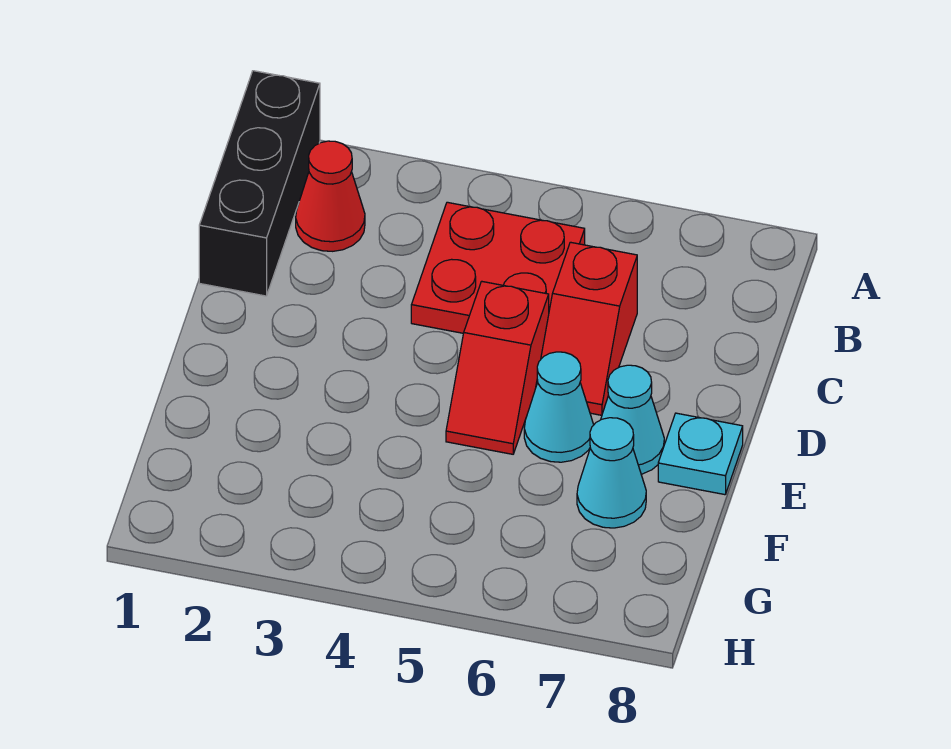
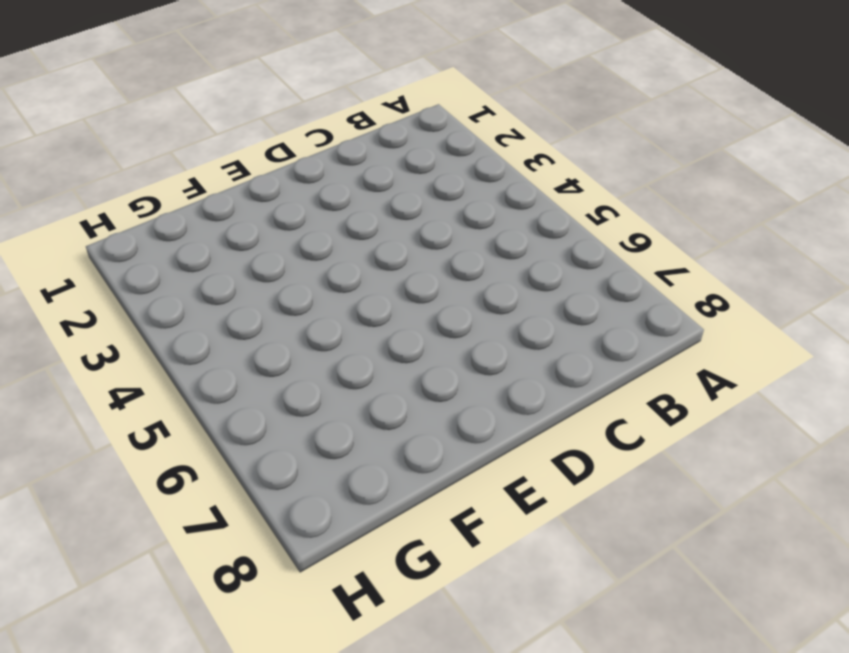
none -> black brick A1:C1 level 1
none -> red cone B2 level 1

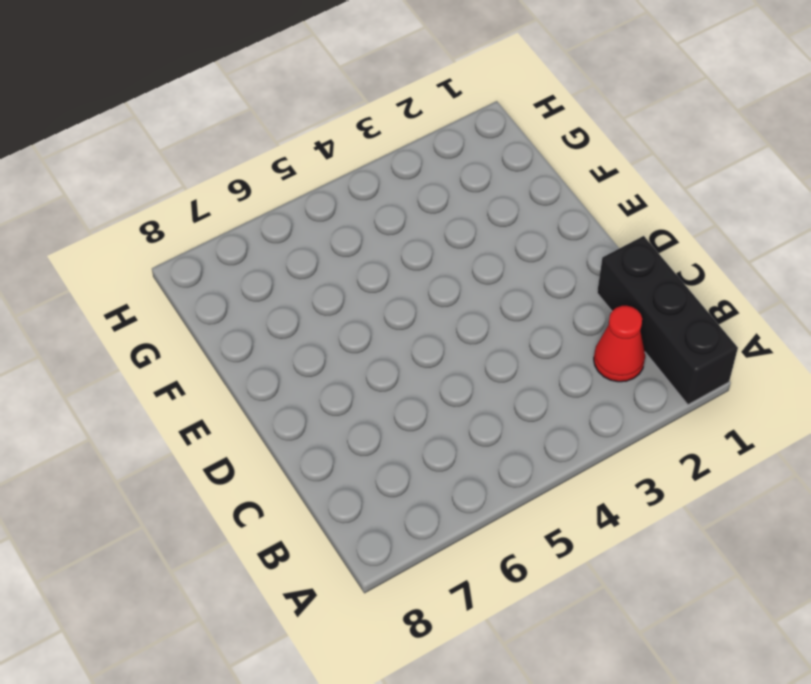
none -> red plate B4:C5 level 1
none -> red slope C6:D6 level 1 top C

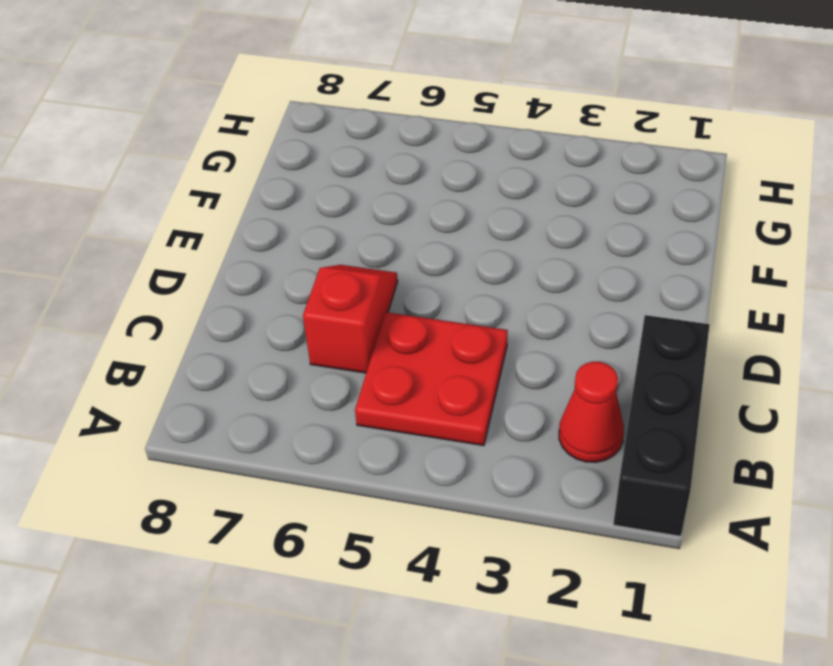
none -> red slope D5:E5 level 1 top D
none -> cyan cone E6 level 1

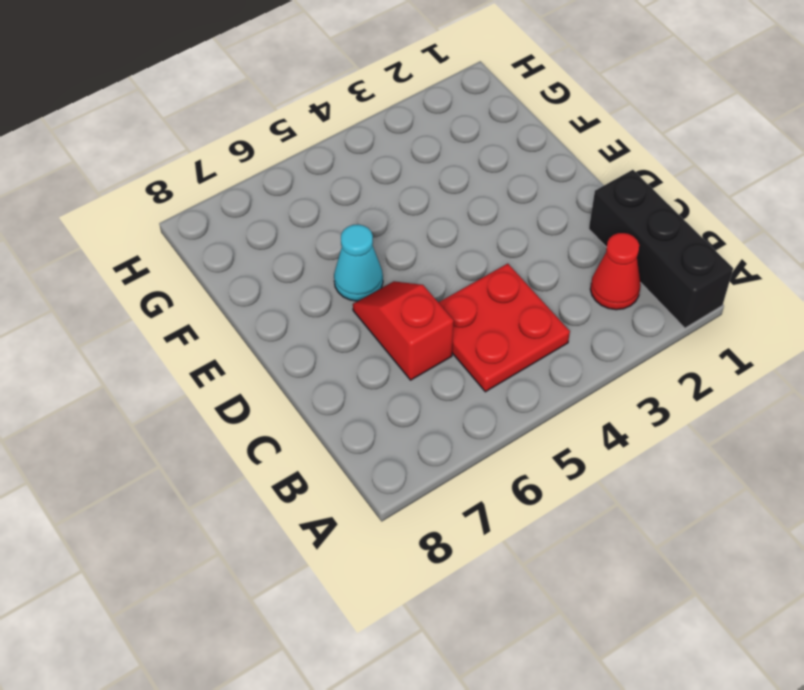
none -> red slope D5:E5 level 1 top D
none -> cyan cone E7 level 1

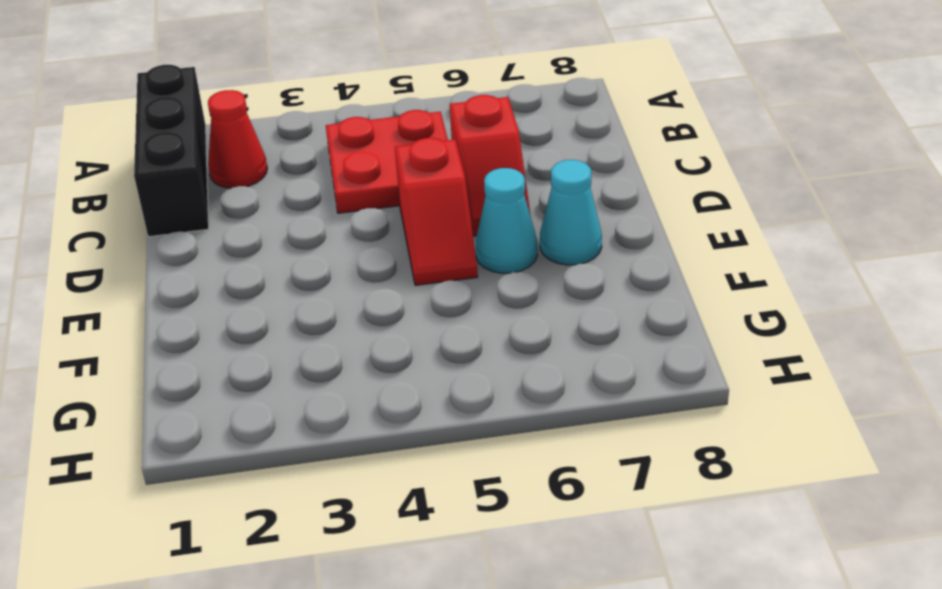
none -> cyan plate E8 level 1
none -> cyan cone F7 level 1

